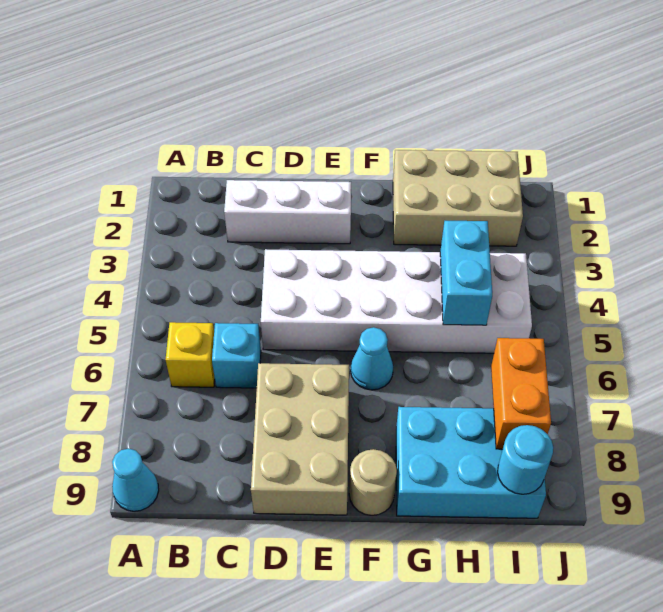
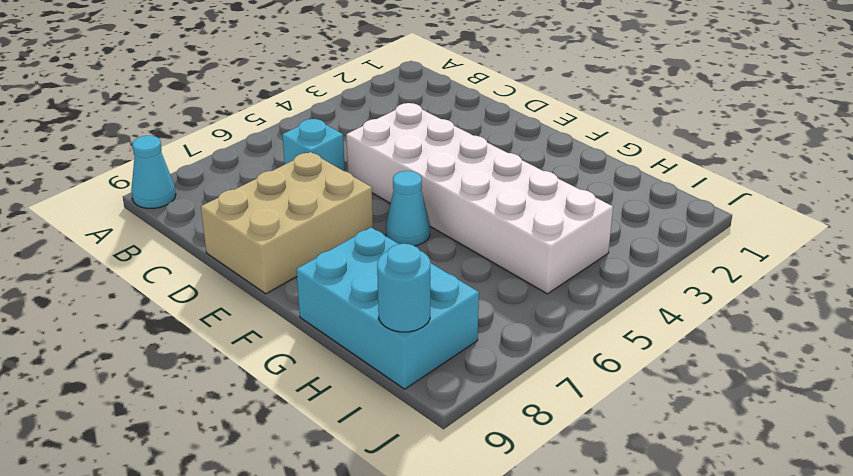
none -> yellow brick B6 level 1
none -> white brick C2:E2 level 1
none -> tan round brick F9 level 1

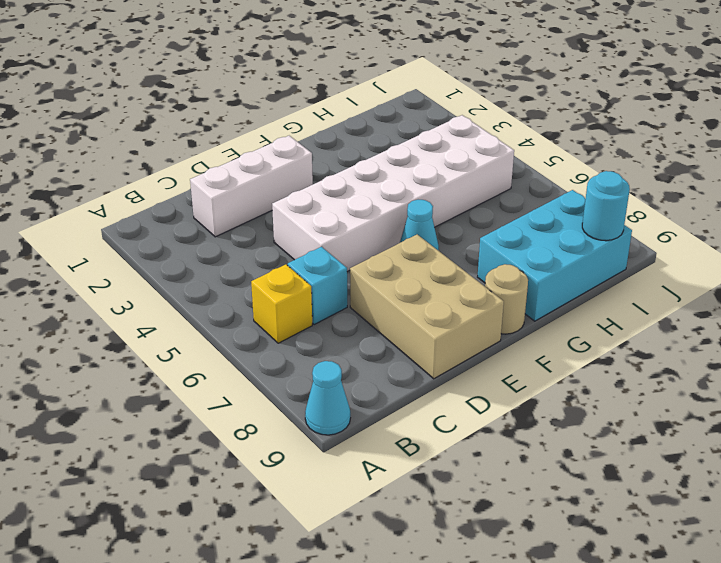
none -> tan brick G1:I2 level 1
none -> cyan brick H4:H5 level 2
none -> orange brick I7:I8 level 2

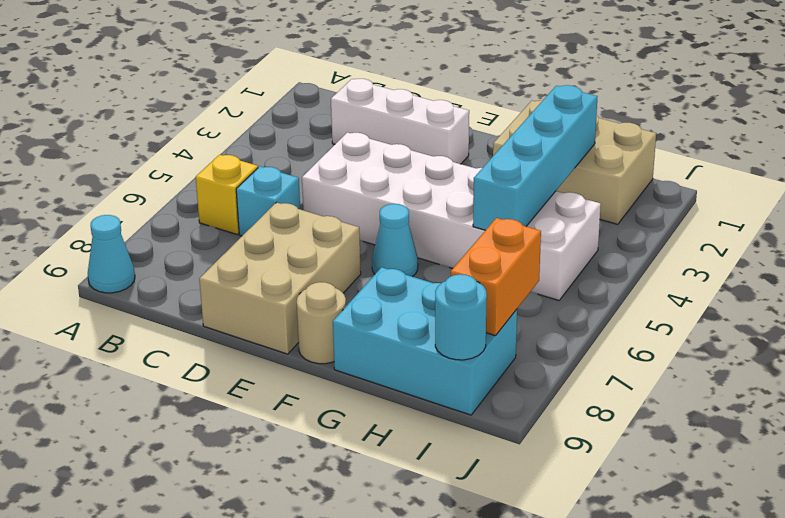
cyan brick H2:H5 level 2 -> cyan brick H4:H5 level 2

